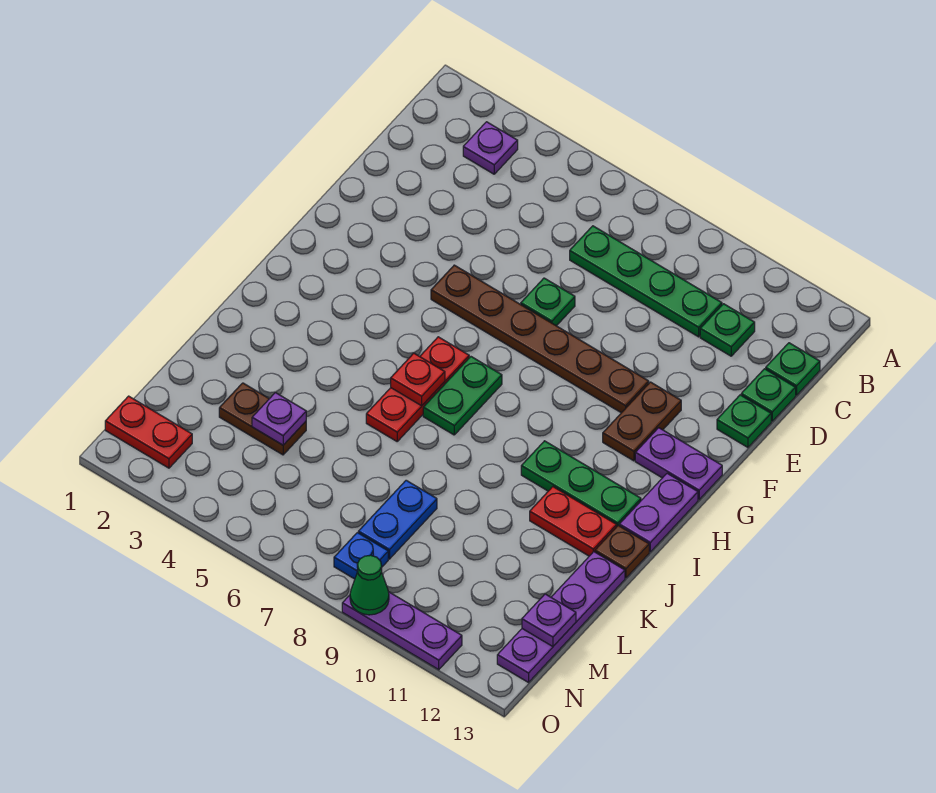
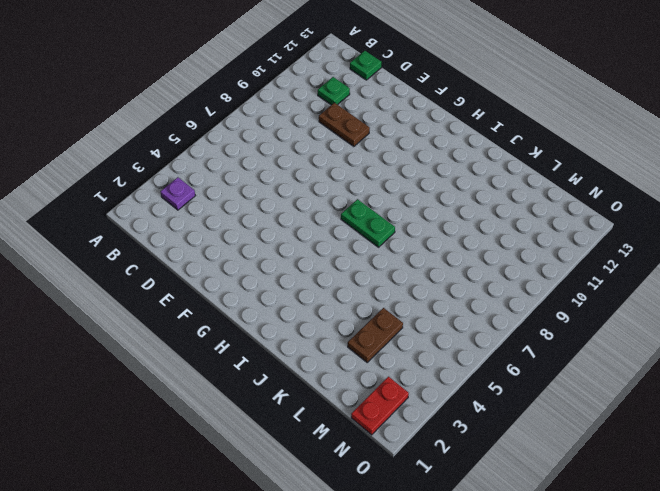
brown plate D10:E10 level 1 -> brown plate F11:G11 level 1
none -> green plate C7:C10 level 1
none -> green plate D13 level 1
none -> green plate E7 level 1

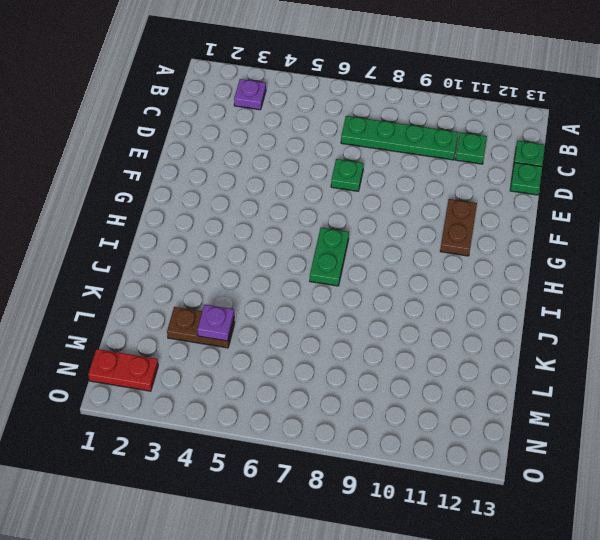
none -> green plate E13 level 1
none -> brown plate F5:F10 level 1
none -> purple plate G12:G13 level 1

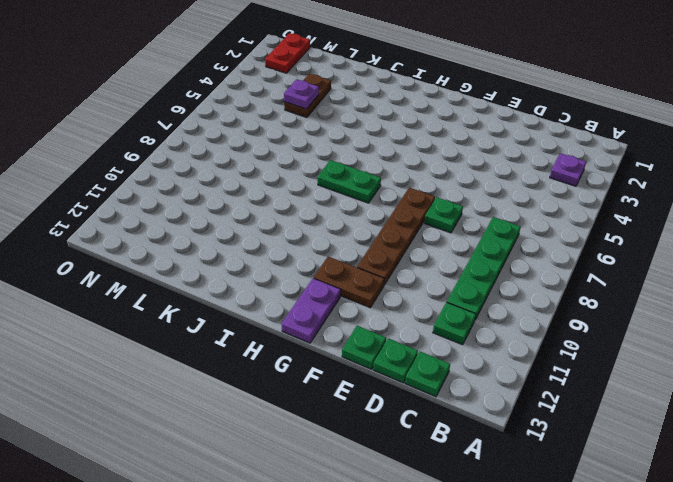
brown plate F7:F10 level 1 -> brown plate F5:F10 level 1
none -> red plate H6:J6 level 1
none -> purple plate H13:I13 level 1
none -> green plate I10:I12 level 1

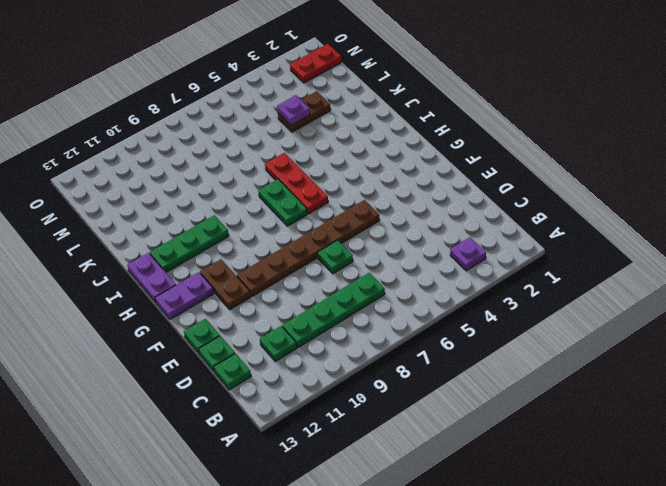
none -> red plate J11:J12 level 1
none -> brown plate J13 level 1
none -> purple plate K13:N13 level 1

